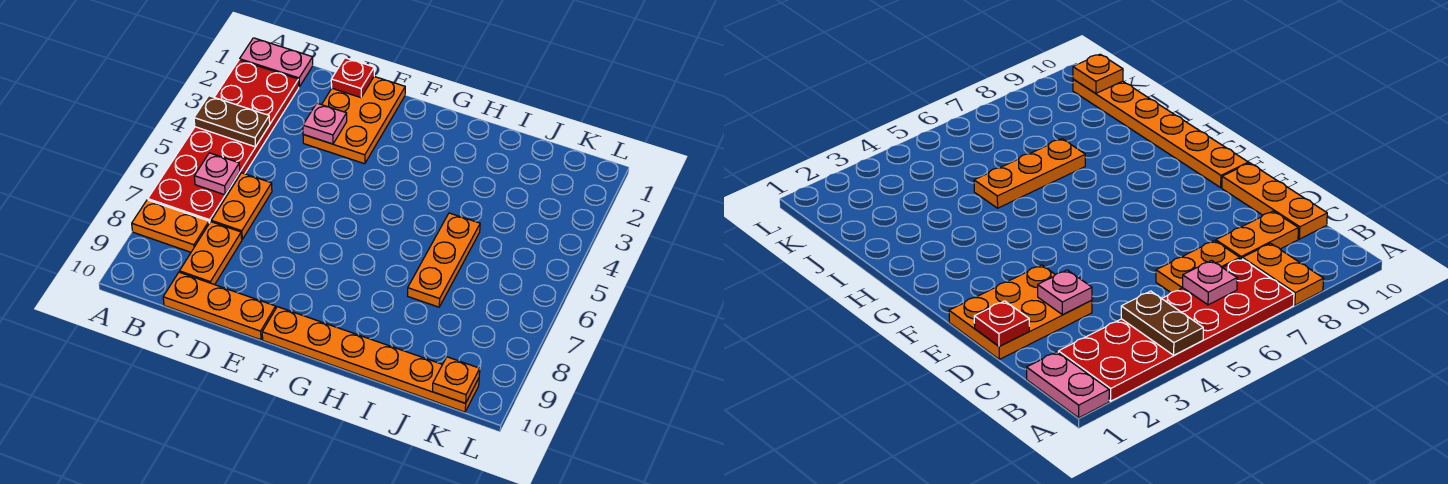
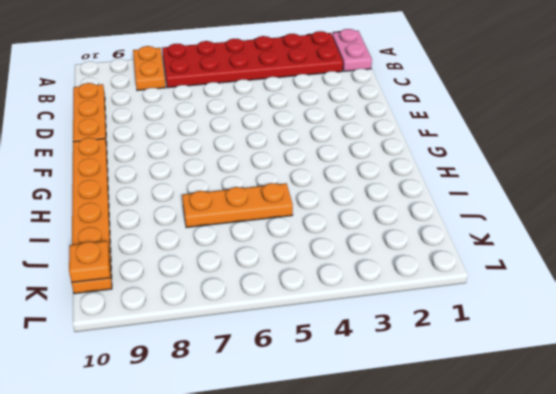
none -> orange plate C6:C7 level 1
none -> orange plate C8:C9 level 1
none -> orange plate D1:E3 level 1

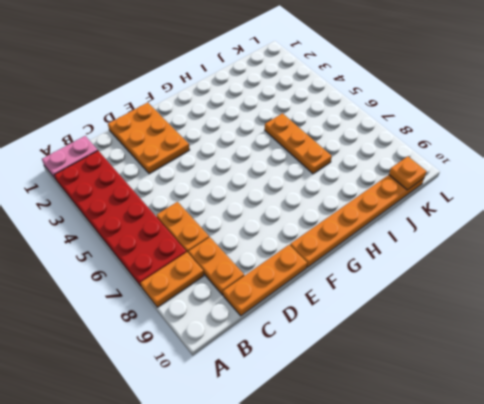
none -> brown plate A4:B4 level 2
none -> pink plate B6 level 2
none -> red plate D1 level 2

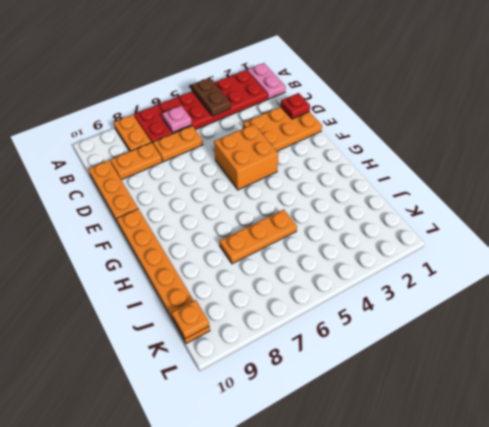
orange brick E4:F5 level 1 -> none
none -> pink plate D3 level 2

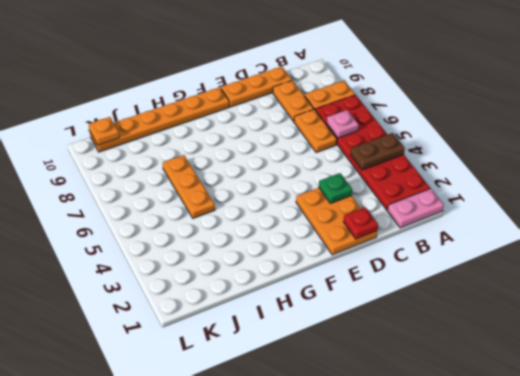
green plate D3 level 2 -> pink plate D3 level 2

